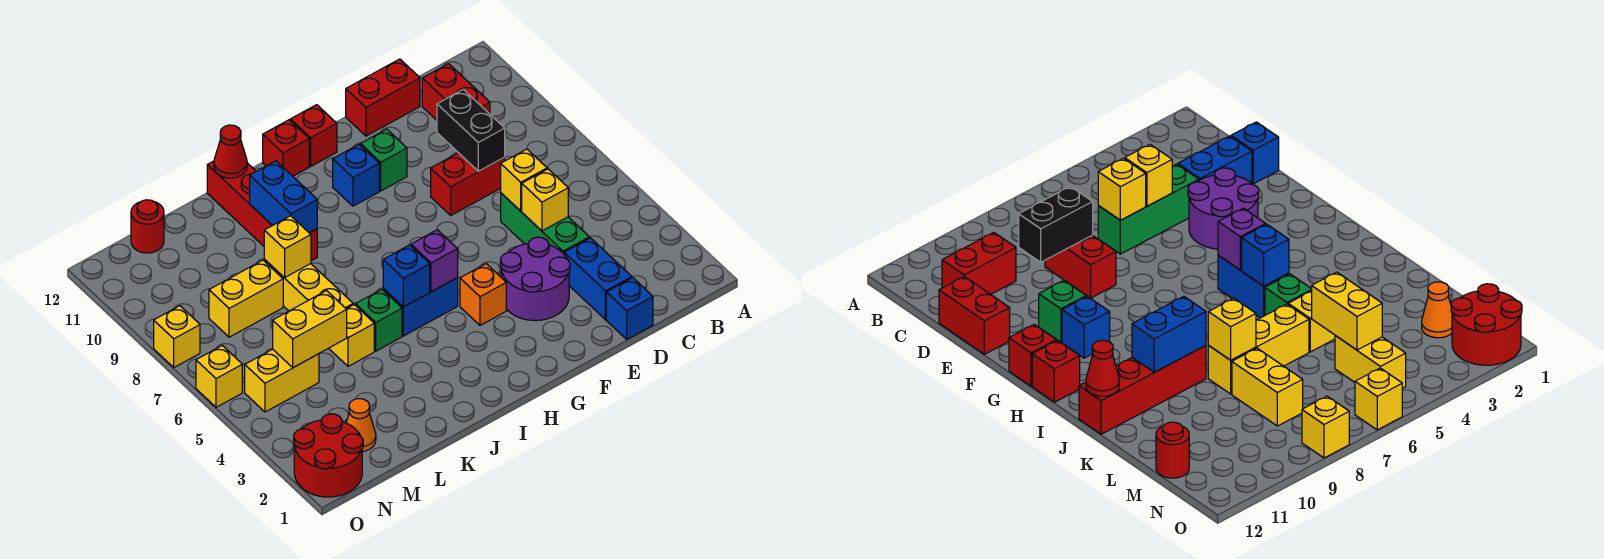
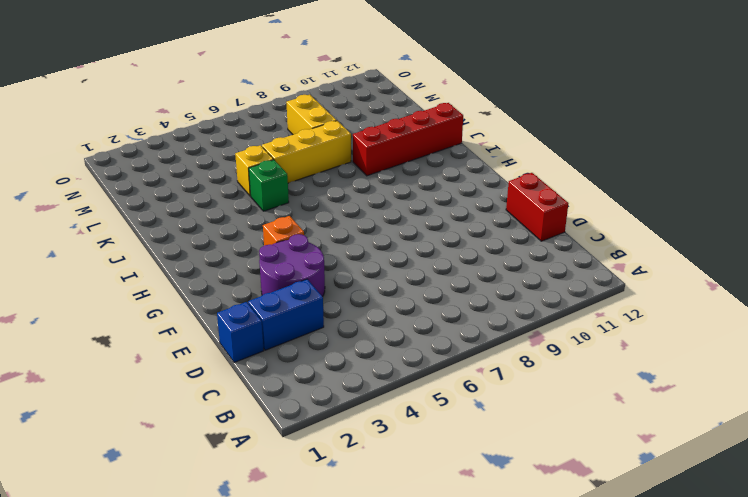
none -> red brick C10:C11 level 1
none -> green brick D4:D6 level 1
none -> red brick D8:E8 level 1
none -> green brick F10 level 1

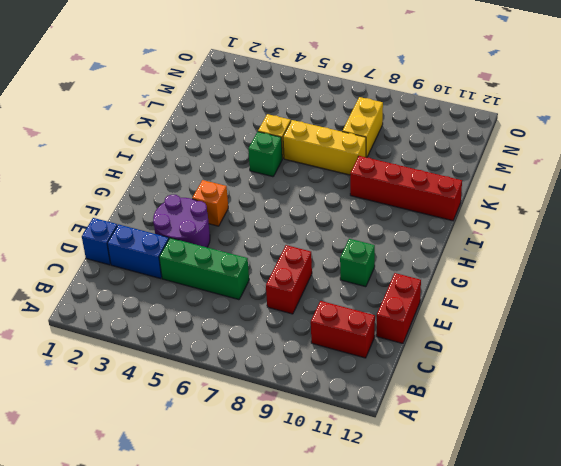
none -> blue brick G10 level 1
none -> red brick G12 level 1
none -> blue brick H5:I5 level 1
none -> red brick H12 level 1

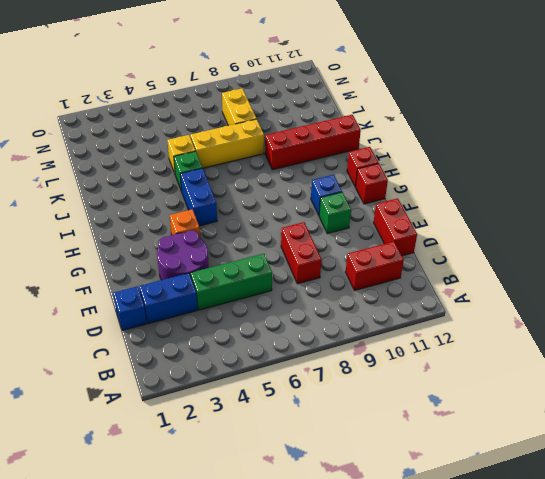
none -> orange cone M2 level 1
none -> yellow brick M5:N5 level 1
none -> red round brick M12 level 1
none -> red round brick N1:O2 level 1

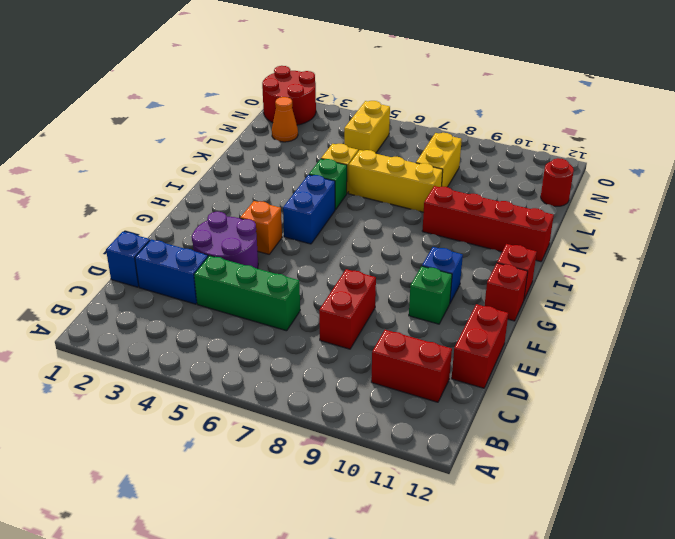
none -> yellow brick O6 level 1
none -> yellow brick O8 level 1
none -> yellow brick D5 level 2
none -> yellow brick D6 level 2

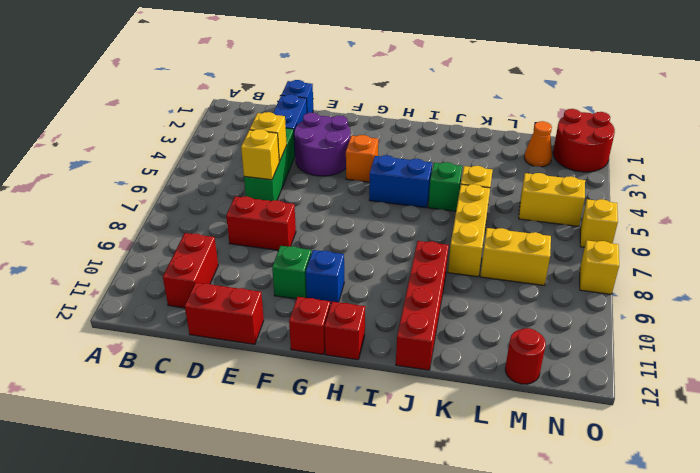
none -> black brick D8:D9 level 2
none -> purple brick H5 level 2
none -> blue brick I5 level 2
none -> blue brick J9:J10 level 2

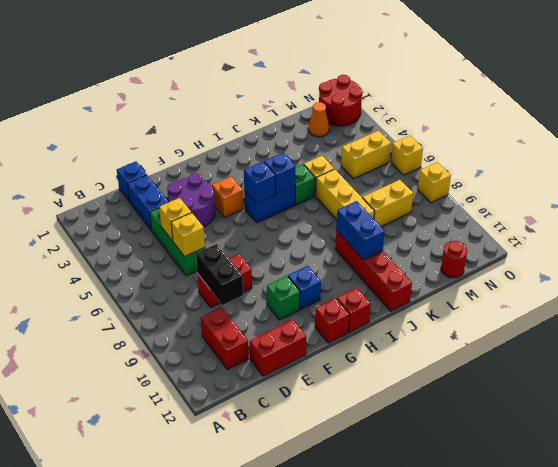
blue brick H5 level 2 -> purple brick H5 level 2
none -> red cone J12 level 2
none -> yellow brick K8 level 2
none -> yellow brick L5:M5 level 2

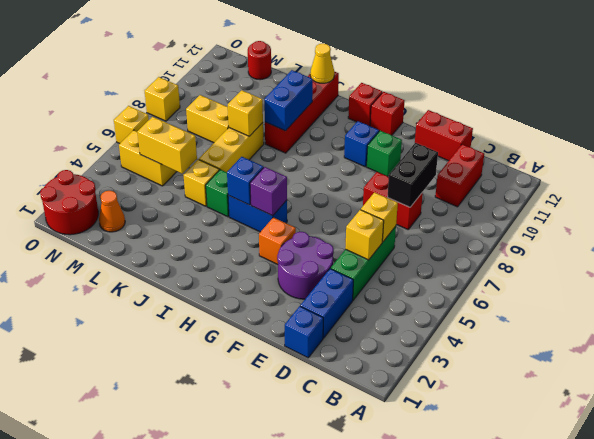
yellow cone J12 level 2 -> red cone J12 level 2

